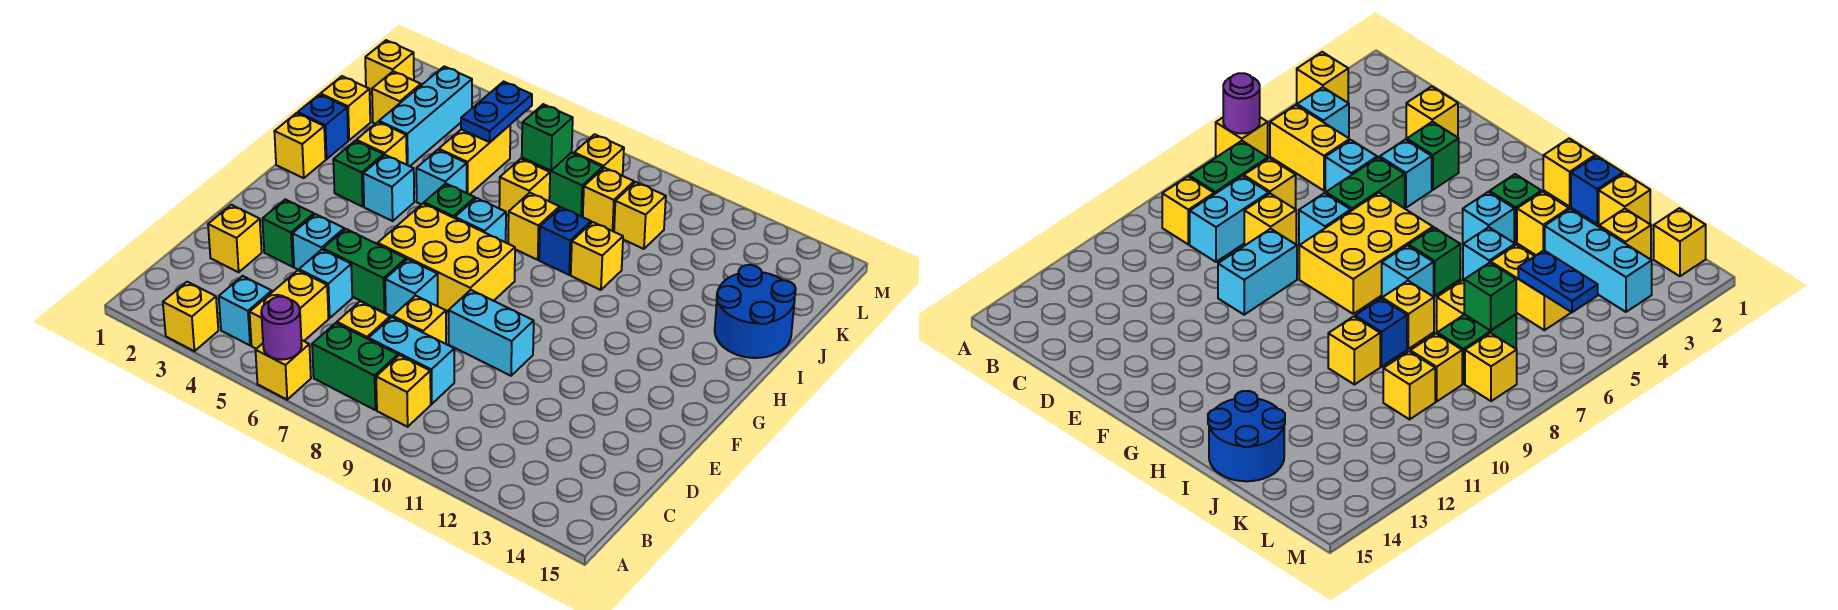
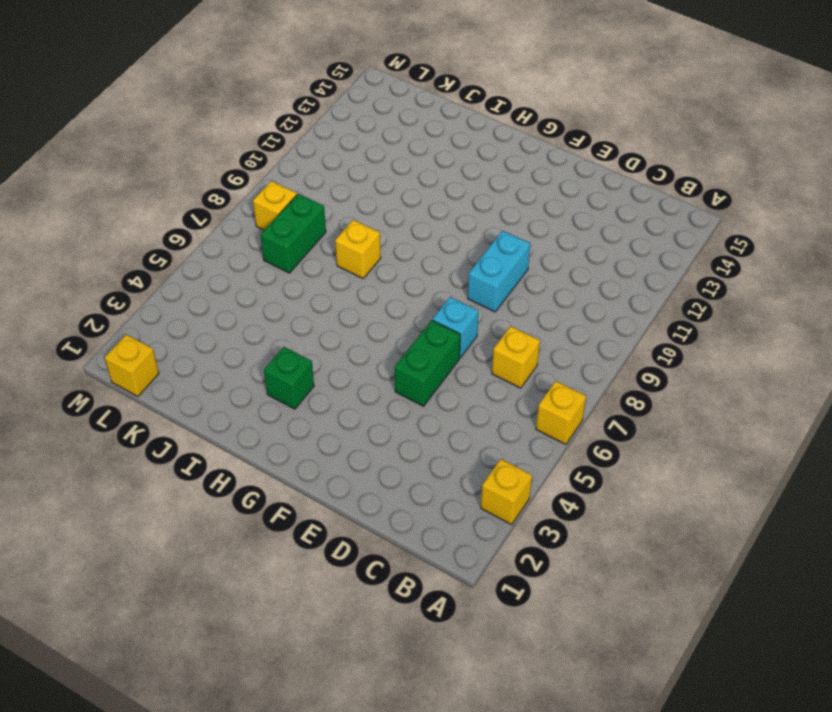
none -> cyan brick B4 level 1
none -> yellow brick B5:C5 level 1
none -> green brick B7:B8 level 1
none -> yellow brick B9 level 1

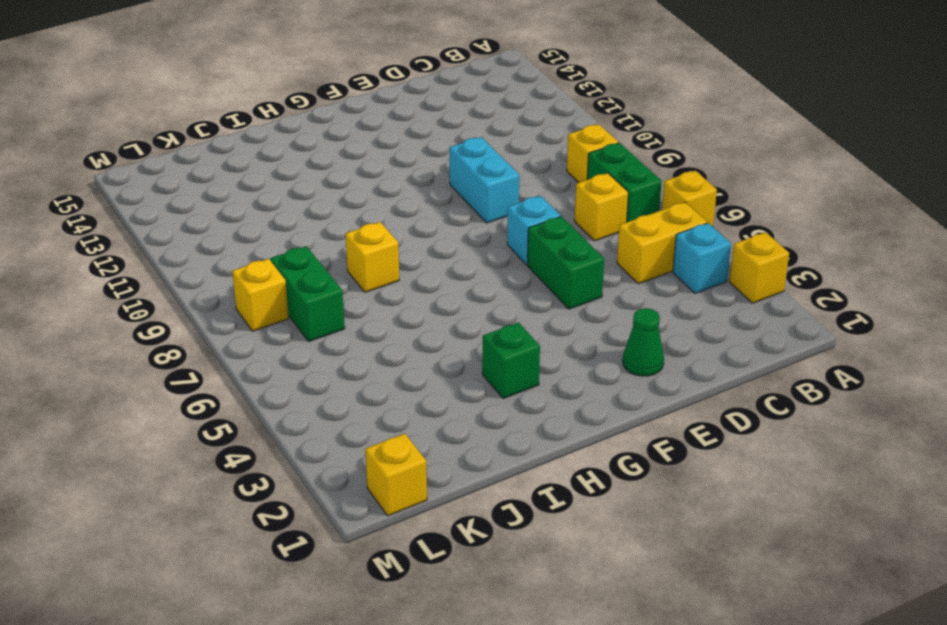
green cone E2 level 1 -> none
none -> cyan brick C8:C9 level 1
none -> yellow brick D2 level 1
none -> cyan brick D5 level 1
none -> yellow brick D8 level 1

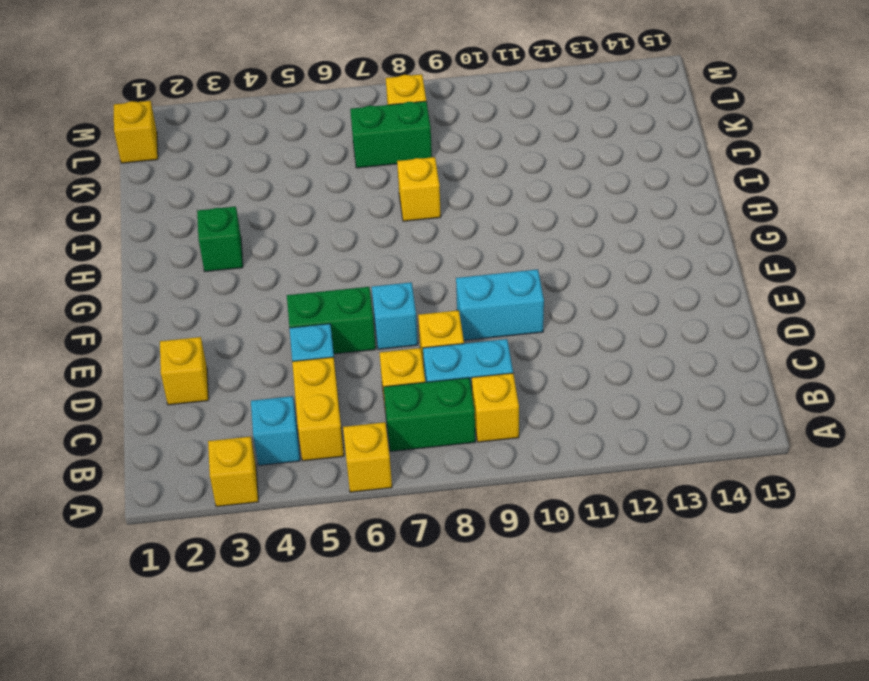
none -> green brick E3 level 1
none -> cyan brick E4 level 1
none -> yellow brick F6:G8 level 1
none -> yellow brick H1 level 1

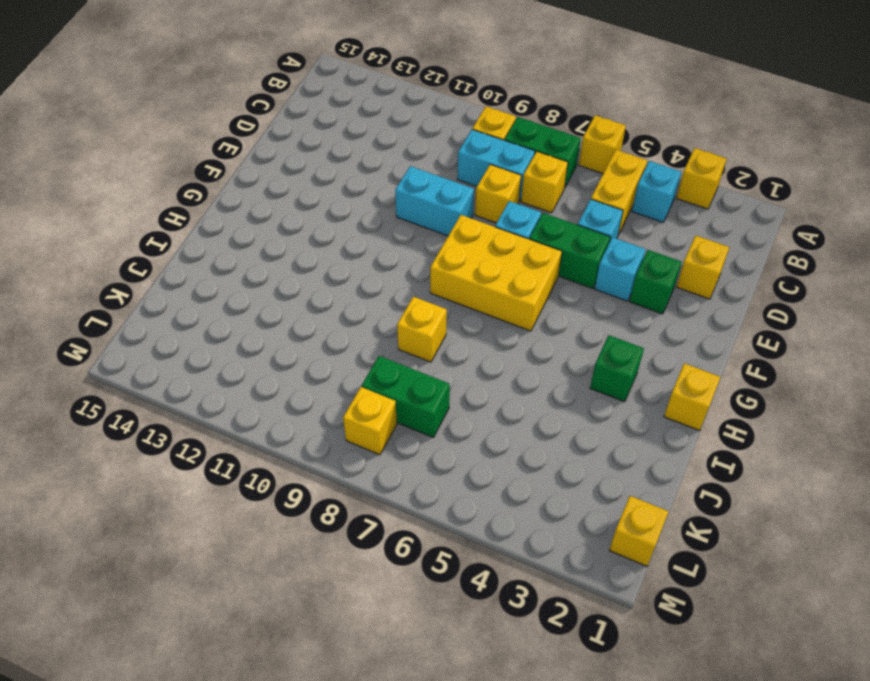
none -> cyan brick H4 level 1
none -> green brick H6 level 1
none -> cyan brick H7 level 1
none -> blue brick I1 level 1

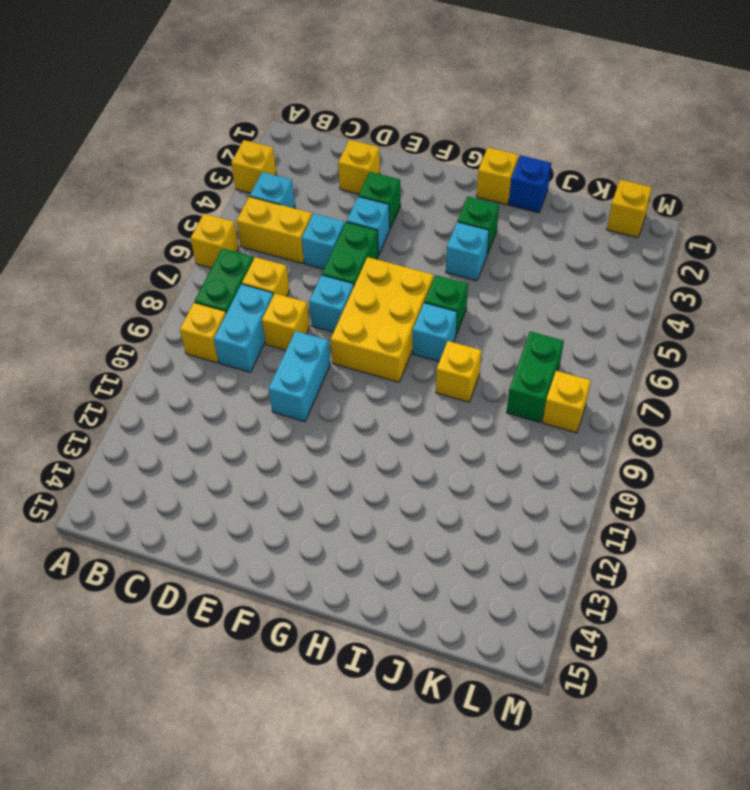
none -> yellow brick I3 level 1
none -> cyan brick I5 level 1
none -> blue brick I9 level 1
none -> yellow brick I10 level 1

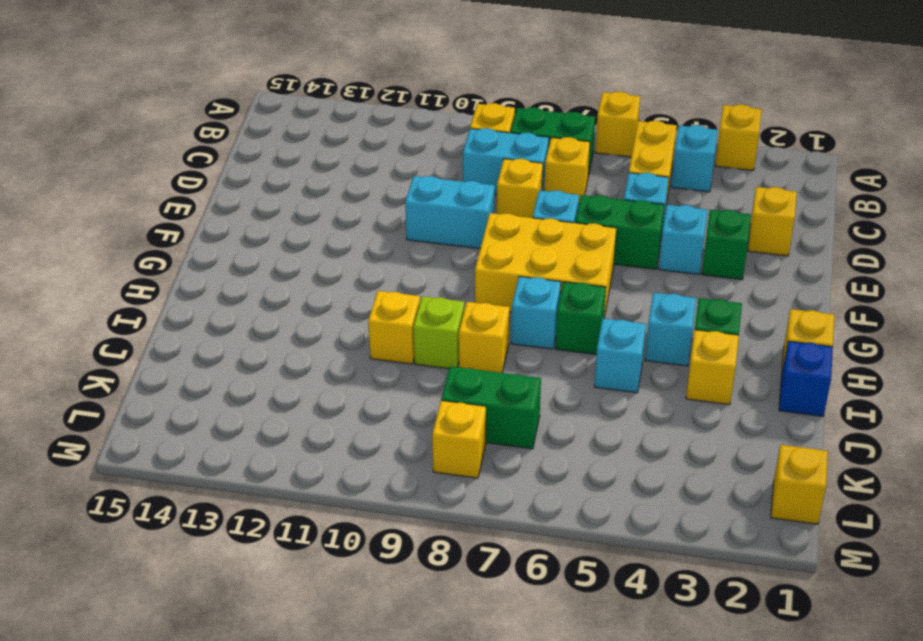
lime brick I9 level 1 -> blue brick I9 level 1
none -> blue round brick I14:J15 level 1
none -> yellow brick J1 level 1
none -> cyan brick J3:L3 level 1
none -> yellow brick J5:K5 level 1

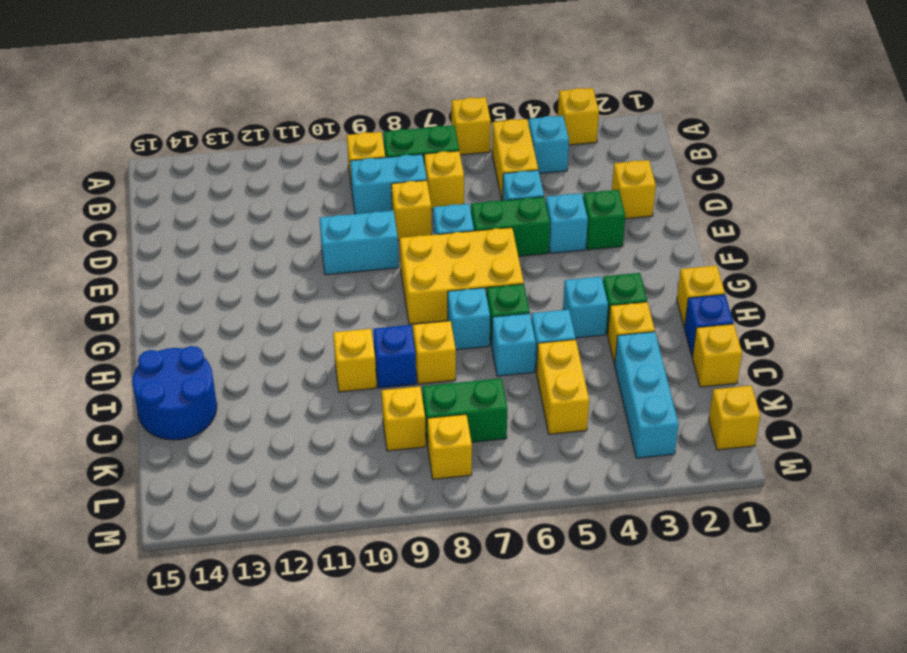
cyan brick I6 level 1 -> none
none -> yellow brick J7 level 1
none -> yellow brick K2 level 1
none -> yellow brick K10 level 1
none -> purple round brick A6 level 2

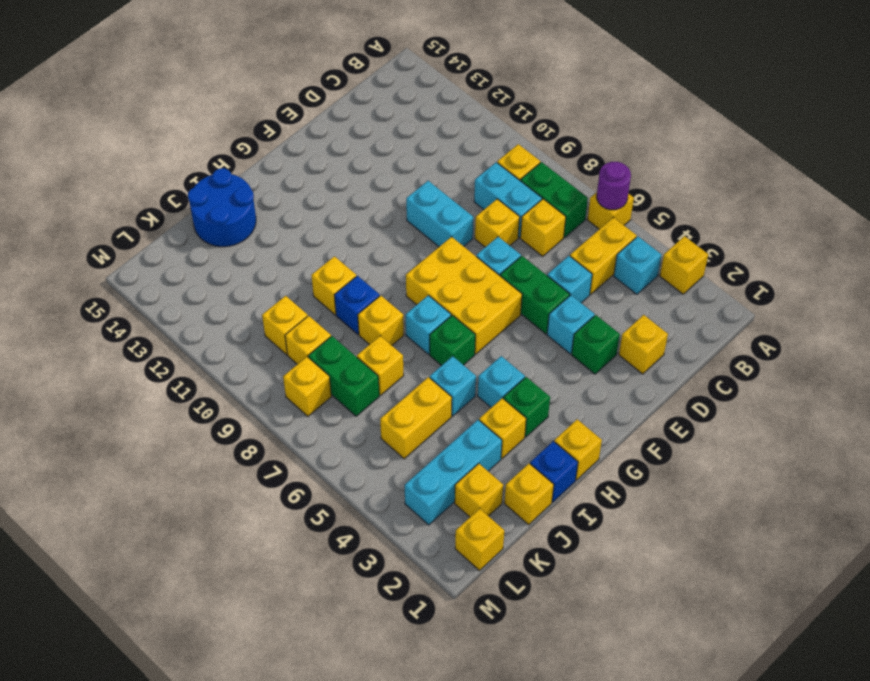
none -> blue plate K5:L5 level 2
none -> green brick K7 level 2

